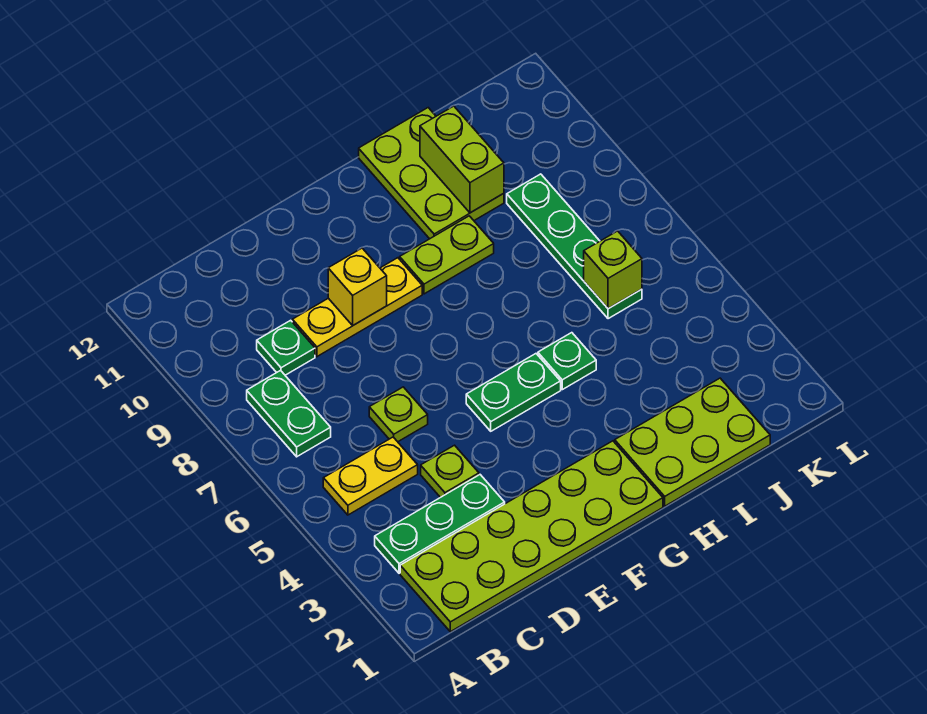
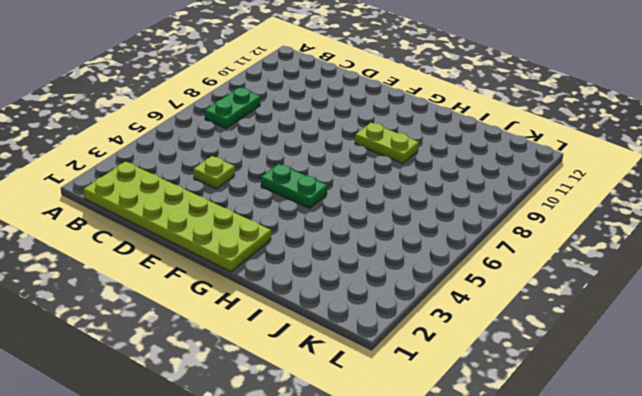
none -> green plate B3:D3 level 1
none -> yellow plate B5:C5 level 1
none -> green plate C9 level 1

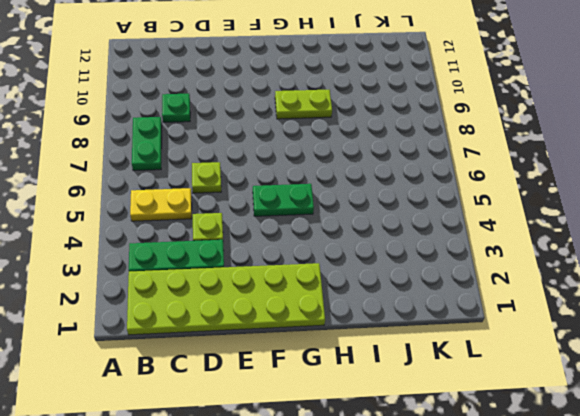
none -> yellow plate D9:F9 level 1
none -> lime plate H1:J2 level 1
none -> green plate H5 level 1

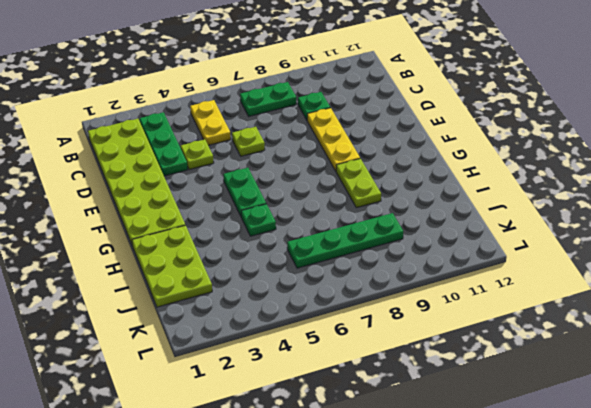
none -> lime plate H10:I12 level 1
none -> yellow brick E9 level 2
none -> lime brick I10:I11 level 2

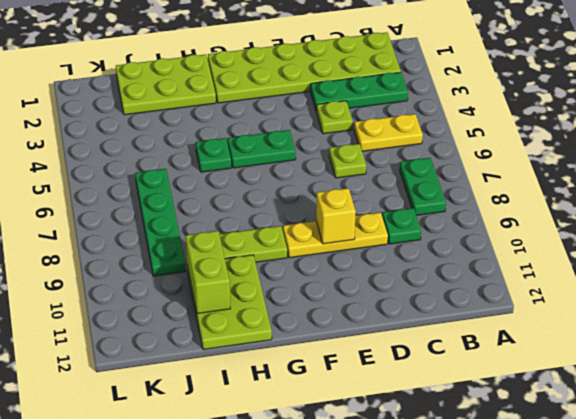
none -> lime brick J6 level 2

